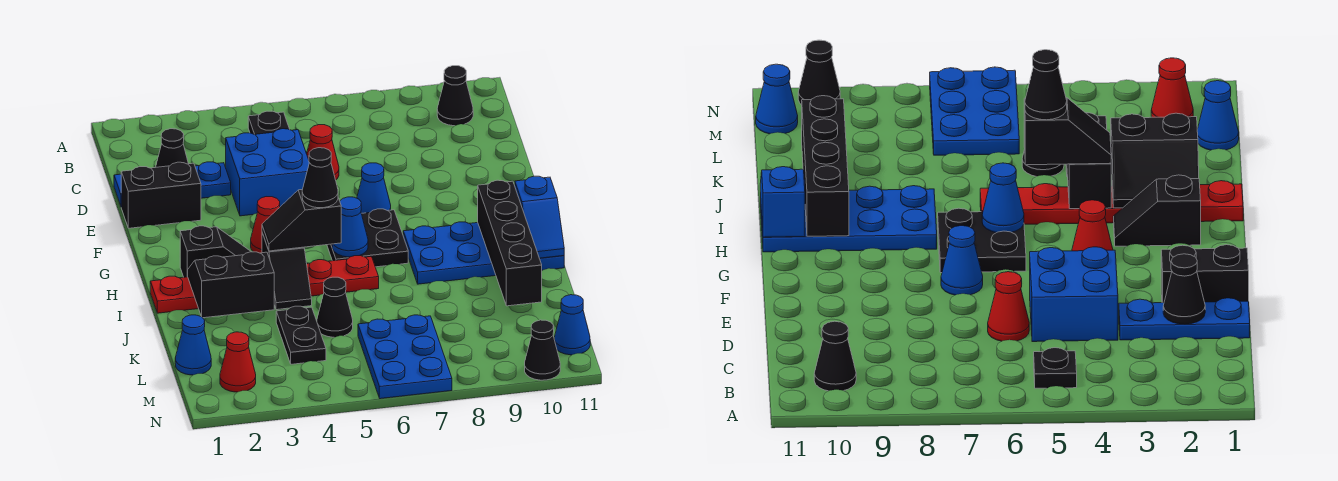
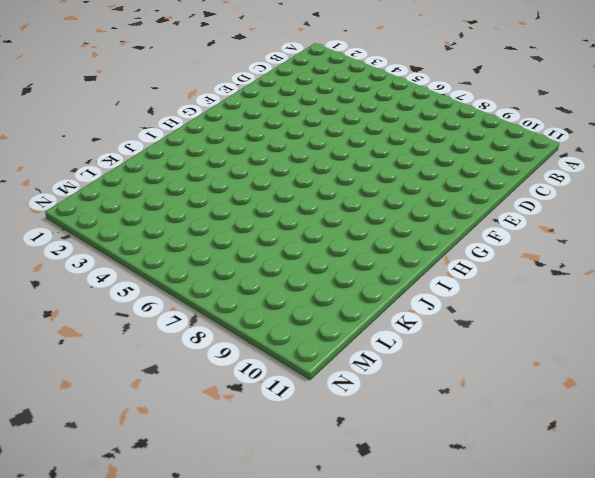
none -> black plate B5 level 1
none -> black cone B10 level 1
none -> blue plate D1:D3 level 1

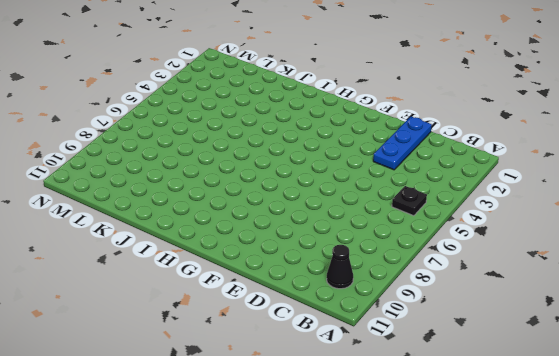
none -> blue brick D4:E5 level 1
none -> red cone D6 level 1
none -> black brick E1:E2 level 1

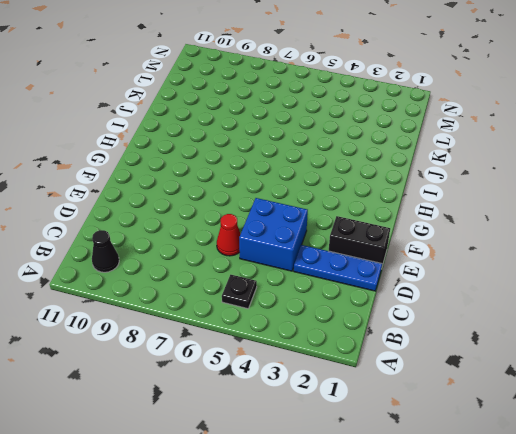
none -> blue cone F7 level 1
none -> red cone G4 level 1
none -> black plate G6:H7 level 1

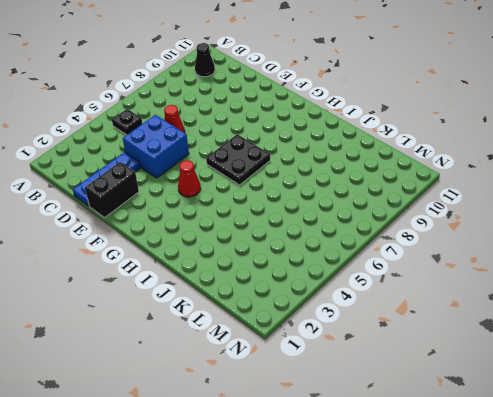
none -> blue cone F7 level 1
none -> black slope H2:H3 level 1 top 2
none -> blue plate H8:I11 level 1

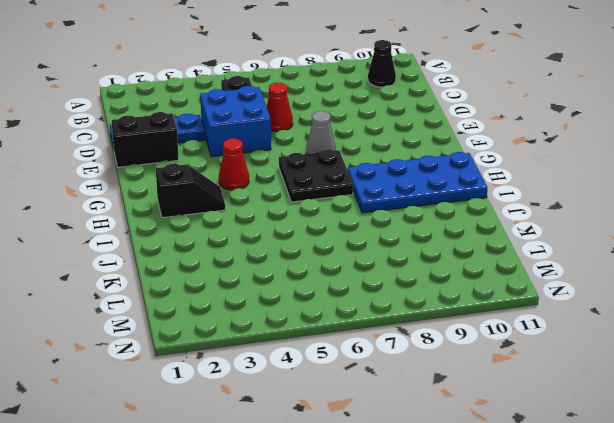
grey cone F7 level 1 -> blue cone F7 level 1
none -> red plate I1:I6 level 1
none -> black plate K4:L4 level 1
none -> black cone K5 level 1

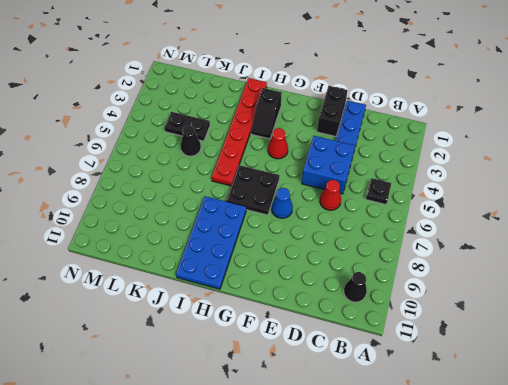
none -> blue cone L1 level 1
none -> blue plate L6:N7 level 1
none -> red cone M2 level 1

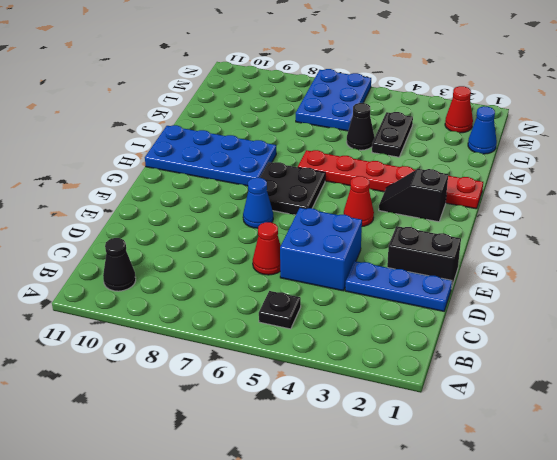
none -> blue cone M11 level 1
none -> black cone N10 level 1
none -> black cone D2 level 2

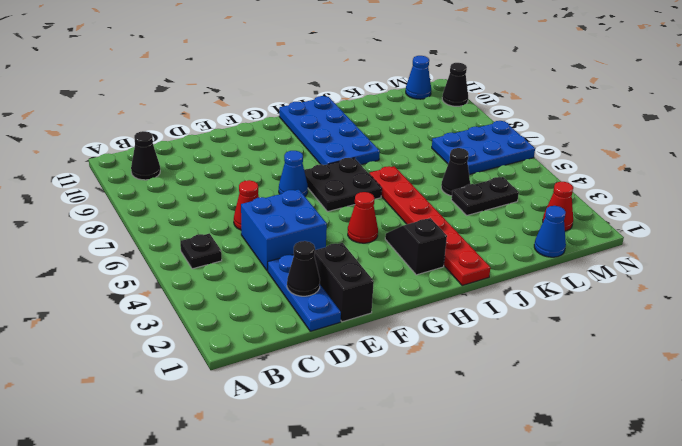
none -> blue cone H6 level 2
none -> black brick H10:K10 level 2
none -> blue slope H11:I11 level 2 top H

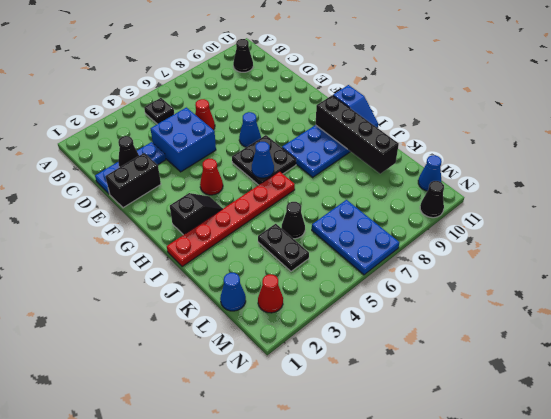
none -> black slope I2:J3 level 2 top J
none -> black slope I4:J4 level 2 top I
none -> black slope I4:I5 level 3 top 5

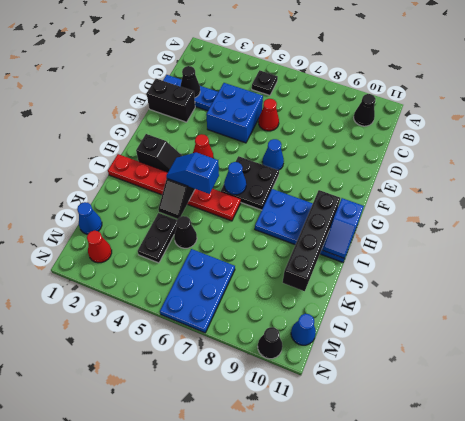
blue slope I4:I5 level 3 top 5 -> black slope I4:I5 level 3 top 5
none -> black slope I2:J3 level 2 top J
none -> black cone I5 level 4

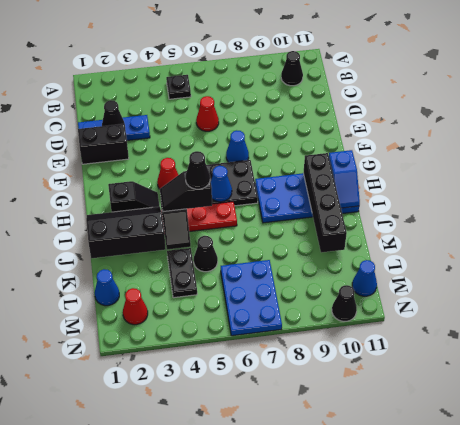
black slope I1:J3 level 2 top J -> black slope I2:J3 level 2 top J
none -> blue brick D4:E5 level 1

